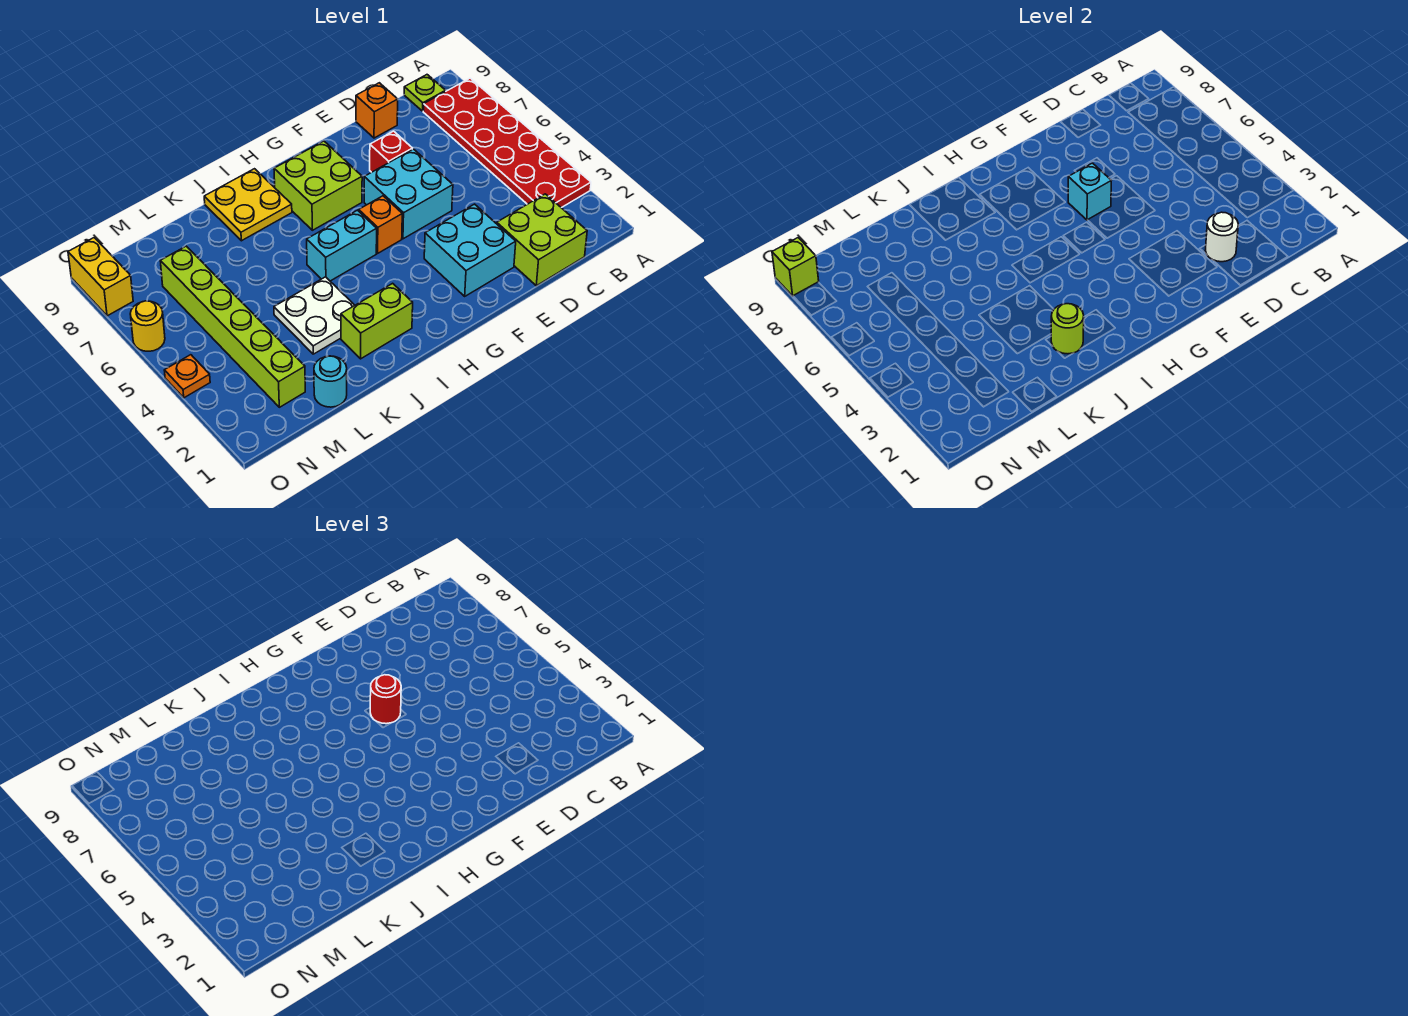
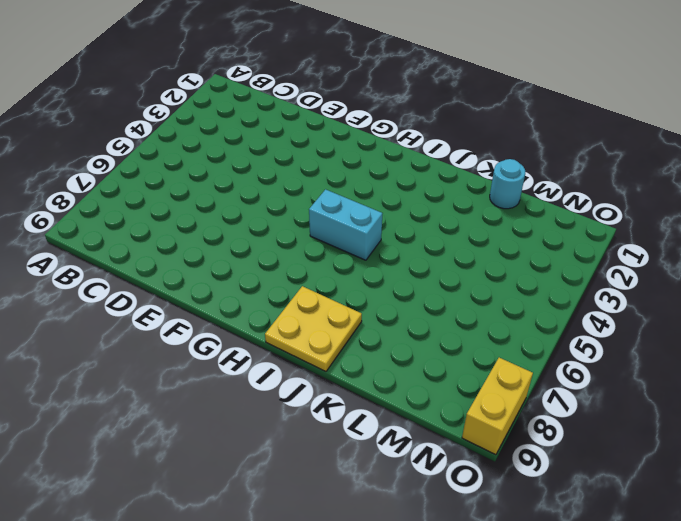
none -> red plate A3:B8 level 1
none -> lime plate B9 level 1
none -> lime brick C1:D2 level 1

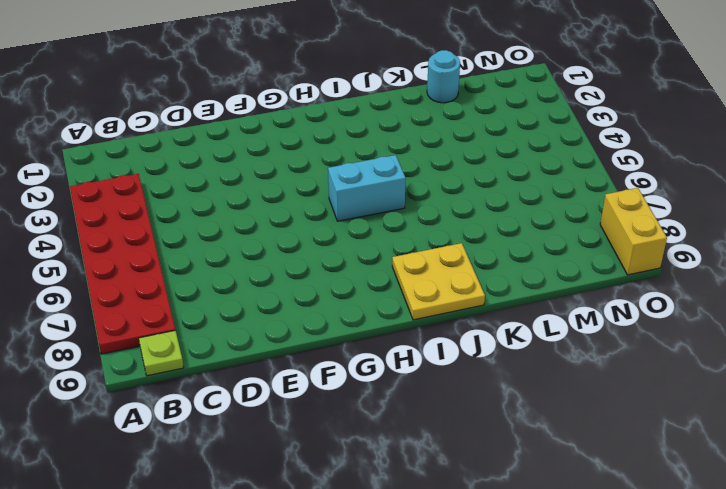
none -> lime brick C1:D2 level 1
none -> orange brick D9 level 1
none -> cyan brick E2:F3 level 1

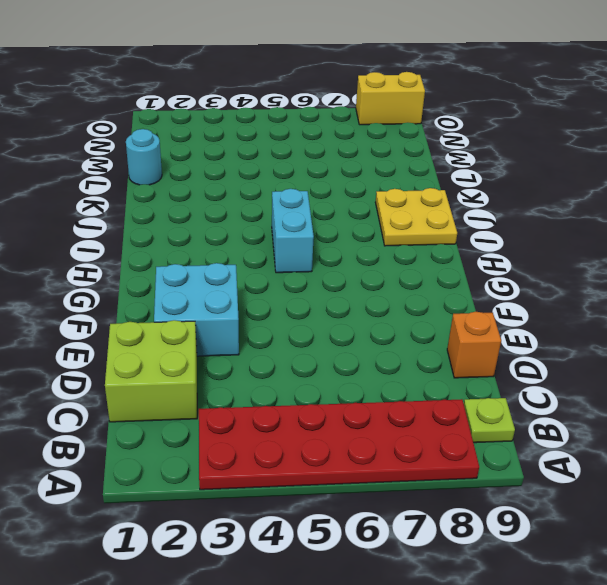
none -> cyan brick E5:F6 level 1
none -> red brick E7 level 1
none -> orange brick G5 level 1

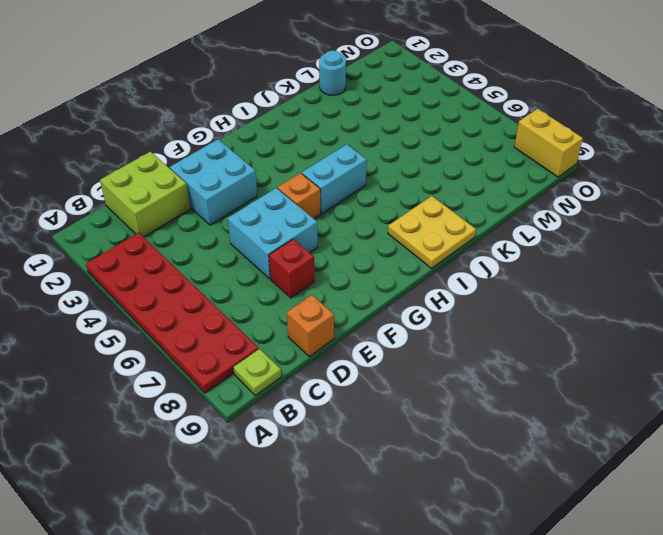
none -> lime brick G7:H8 level 1
none -> lime brick I2:J2 level 1
none -> white plate J3:K4 level 1

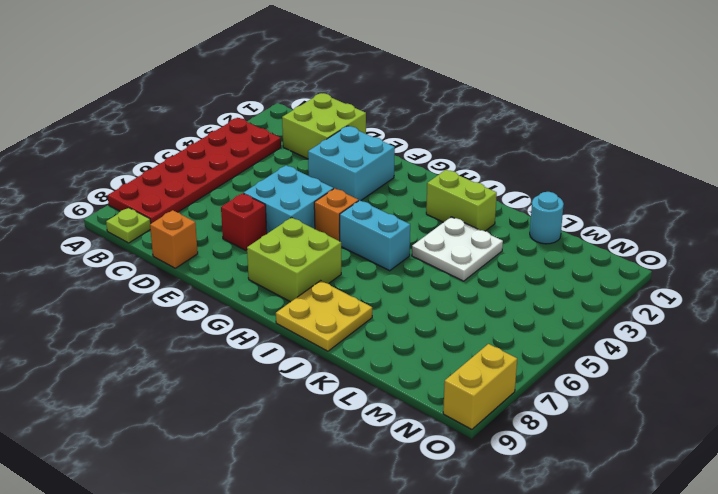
none -> lime brick M2:M7 level 1
none -> orange plate O4 level 1
none -> yellow round brick O6 level 1

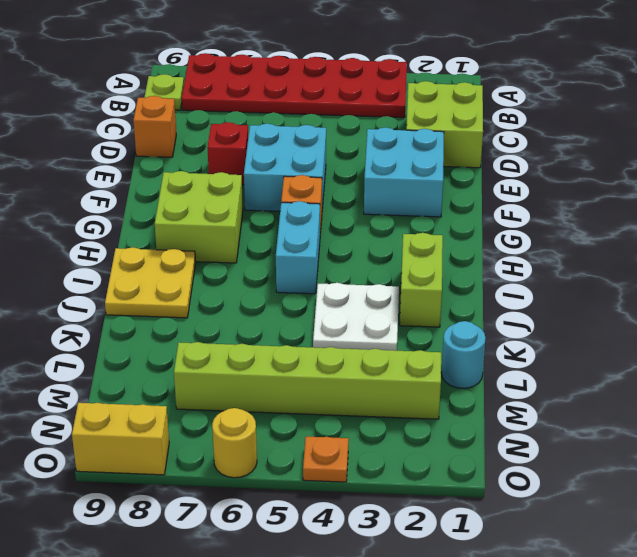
none -> white round brick D2 level 2
none -> cyan brick F6 level 2
none -> lime round brick J2 level 2

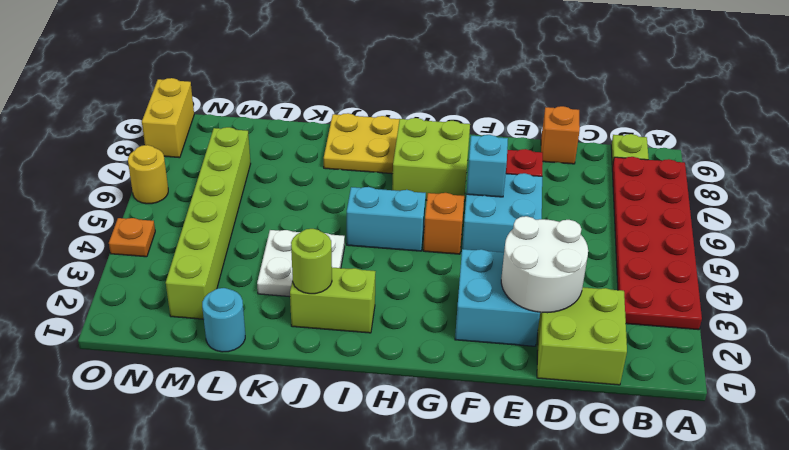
white round brick D2:E3 level 2 -> white round brick D2 level 2
none -> lime brick O9 level 2
none -> red round brick F6 level 3

